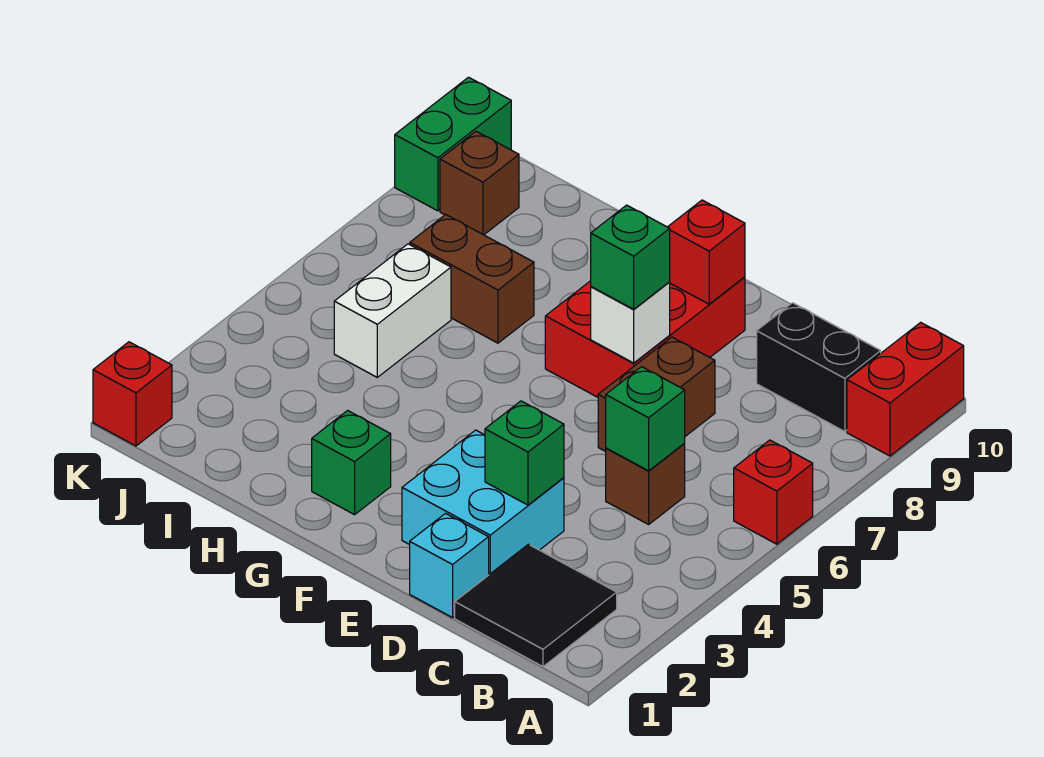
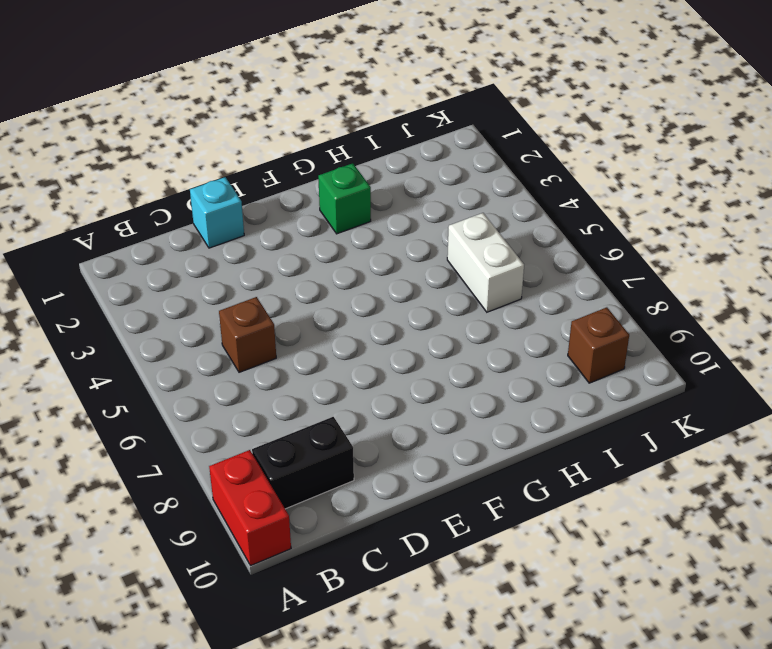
none -> red brick A6 level 1
none -> black tile B1:C2 level 1
none -> cyan brick D2:E3 level 1

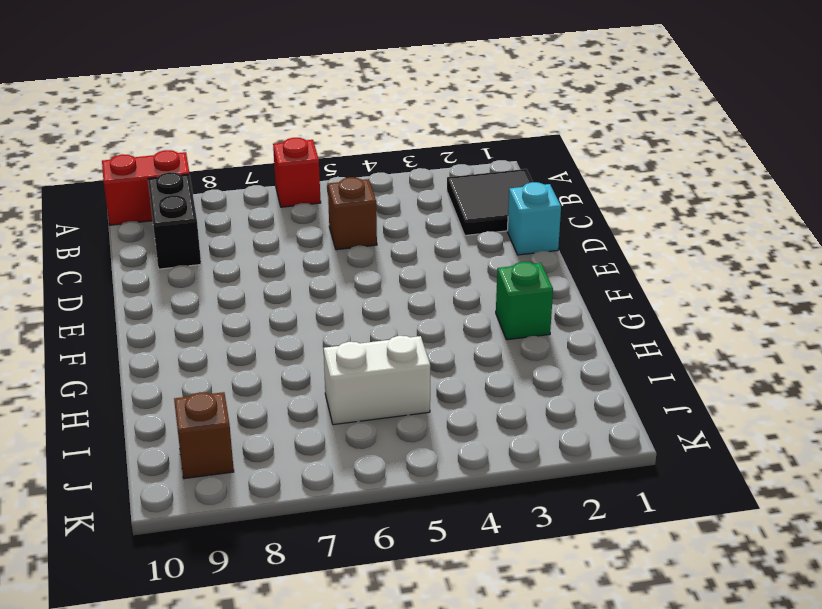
none -> cyan brick D2:E3 level 1
none -> brown brick D6:D7 level 1
none -> red brick E7:F9 level 1

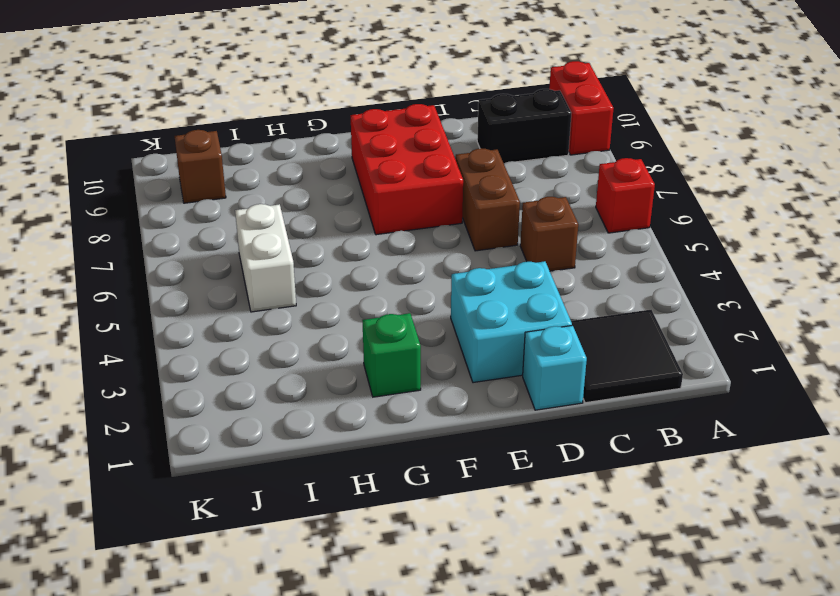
none -> brown brick H7:I7 level 1
none -> red brick K1 level 1
none -> green brick K9:K10 level 1

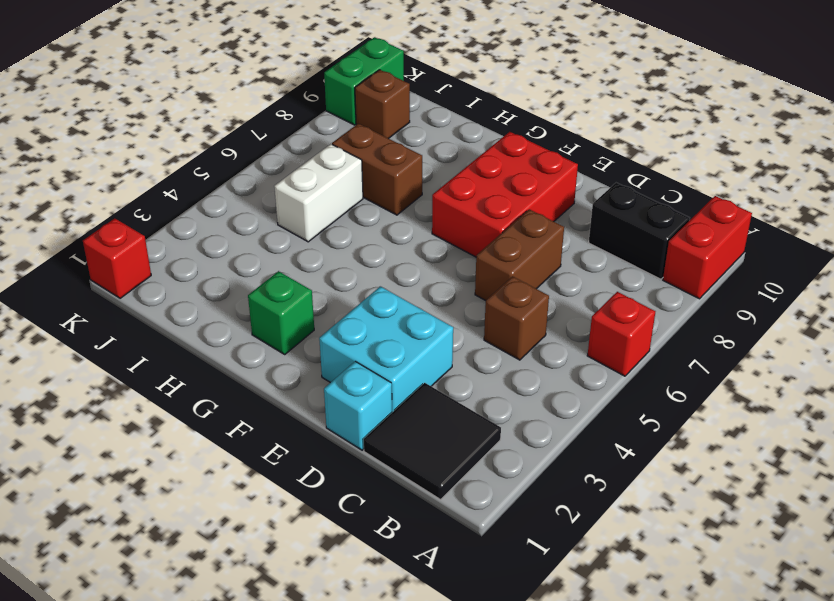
none -> green brick C5 level 2
none -> green brick D3 level 2
none -> white brick E7 level 2

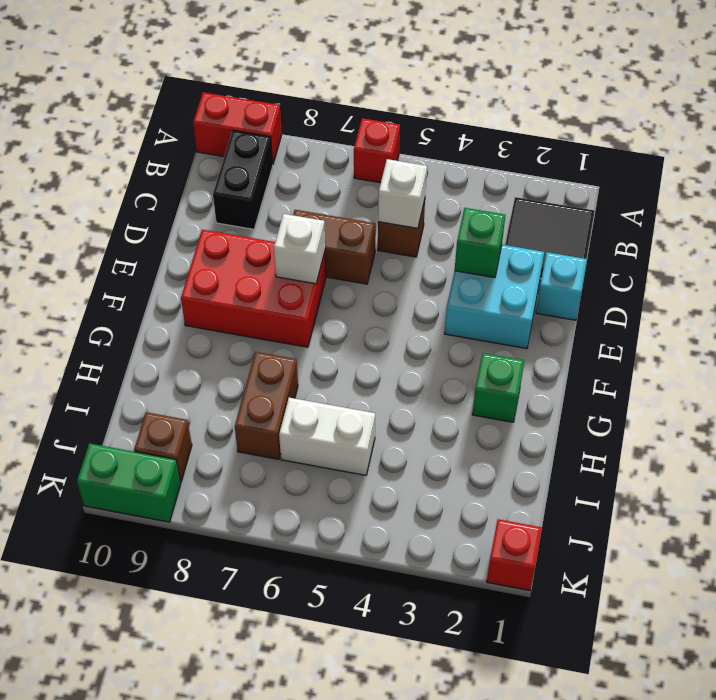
white brick C5 level 2 -> green brick C5 level 2
none -> red brick E9 level 2
none -> green brick E7 level 3

